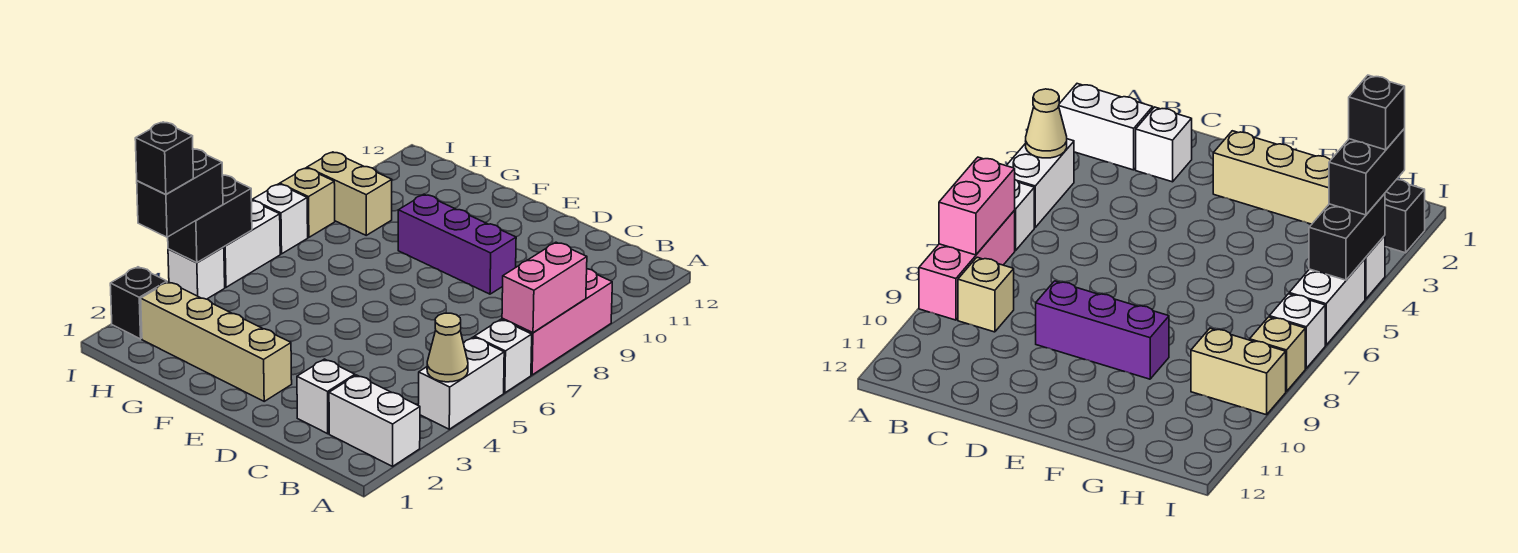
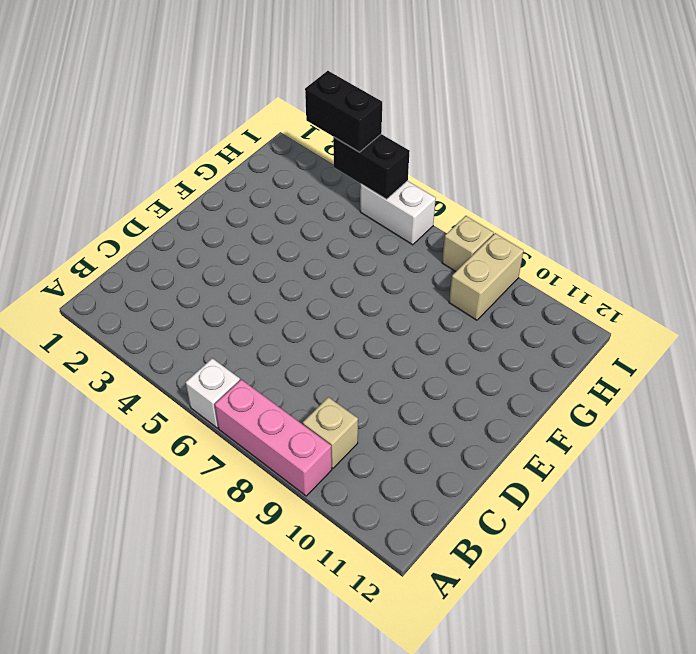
none -> white brick A2:B2 level 1
none -> white brick A4:A5 level 1
none -> white brick C2 level 1

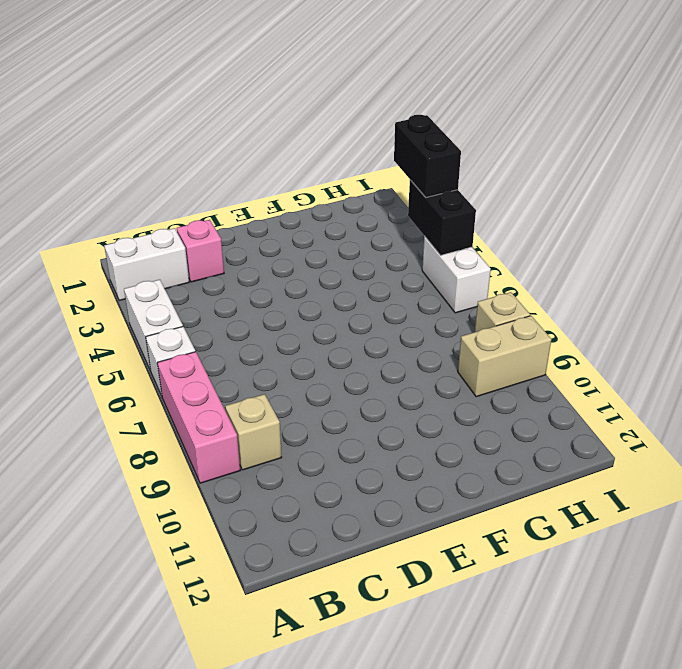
pink brick C2 level 1 -> white brick C2 level 1
none -> purple brick D9:F9 level 1
none -> tan brick E2:H2 level 1
none -> black brick I2 level 1

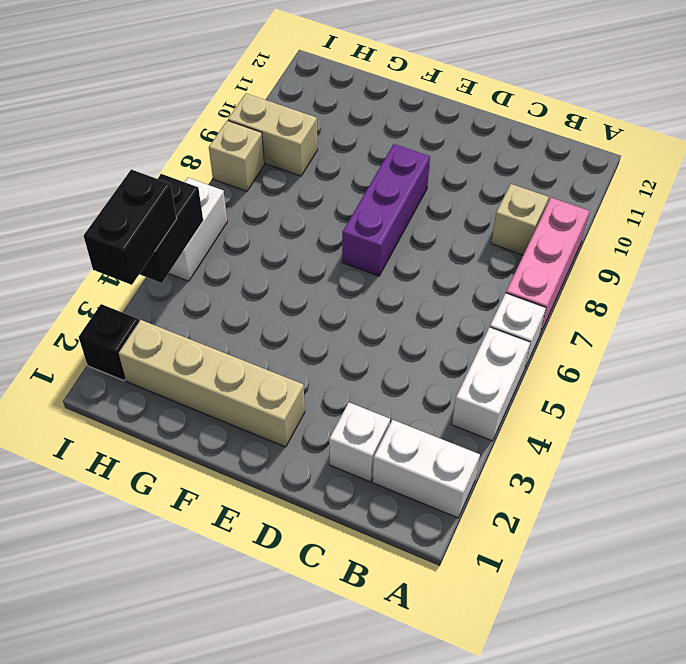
purple brick E7:E9 level 1 -> purple brick D9:F9 level 1
none -> white brick I4 level 1
none -> white brick I7 level 1
none -> tan cone A4 level 2

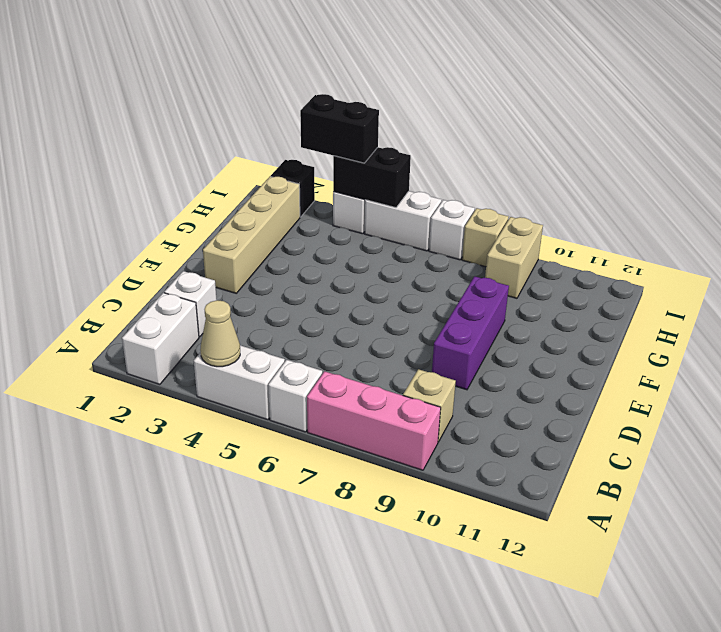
none -> pink brick A7:A8 level 2
none -> black brick I3 level 4

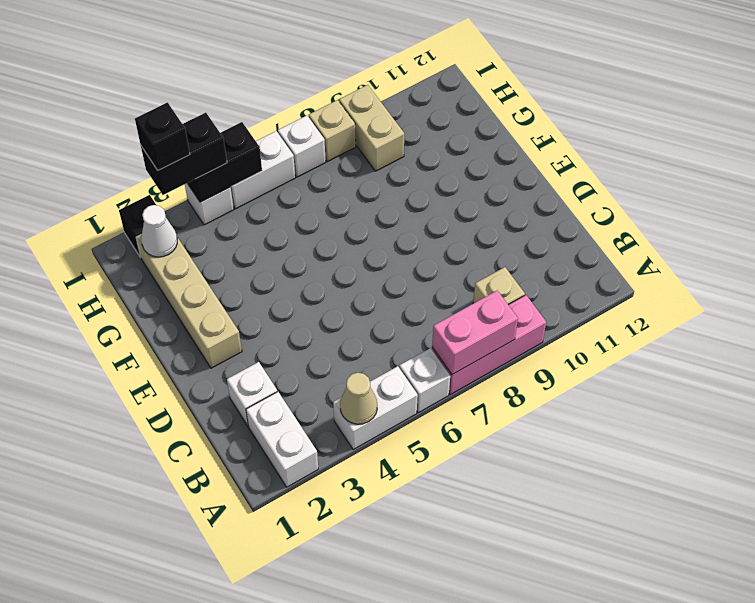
white cone H2 level 2 -> none
none -> purple brick D9:F9 level 1

